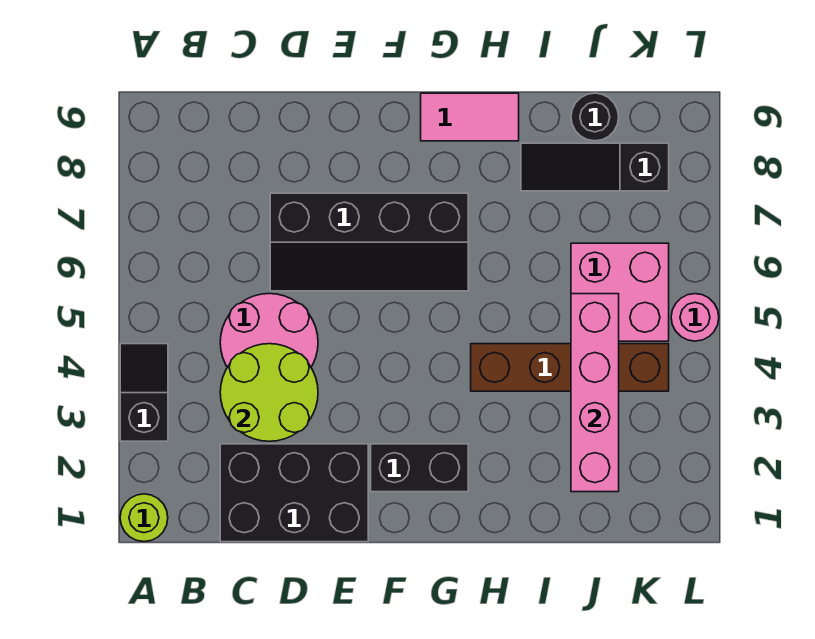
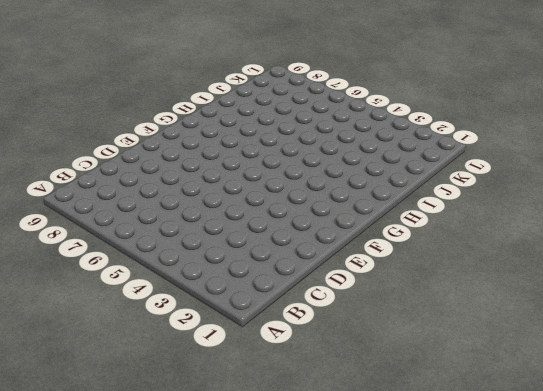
none -> lime round brick A1 level 1
none -> black slope A3:A4 level 1 top 3
none -> black brick C1:E2 level 1

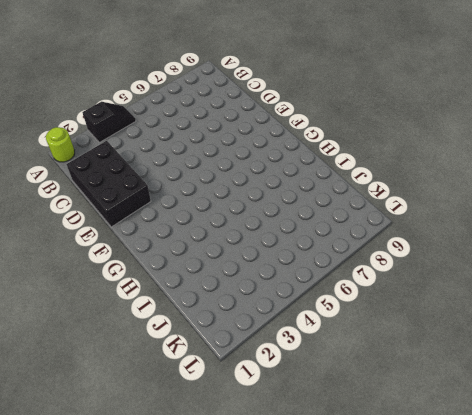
none -> pink round brick C4:D5 level 1
none -> black slope D6:G7 level 1 top 7
none -> black brick F2:G2 level 1

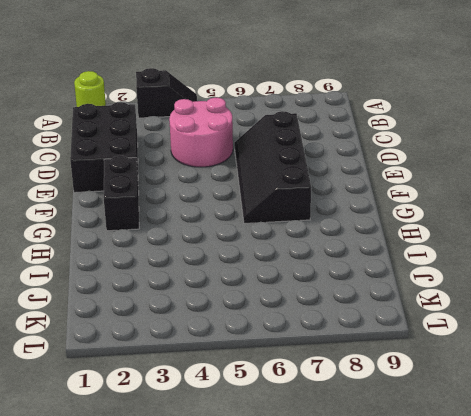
none -> pink tile G9:H9 level 1
none -> brown brick H4:K4 level 1
none -> black slope I8:K8 level 1 top K

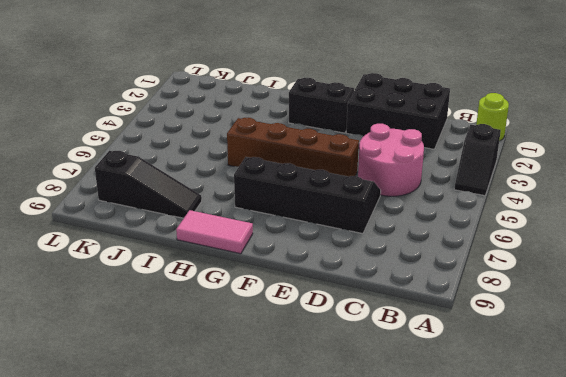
brown brick E5:H5 level 1 -> brown brick H4:K4 level 1
none -> pink brick J5:K6 level 1
none -> black round brick J9 level 1
none -> pink round brick L5 level 1

